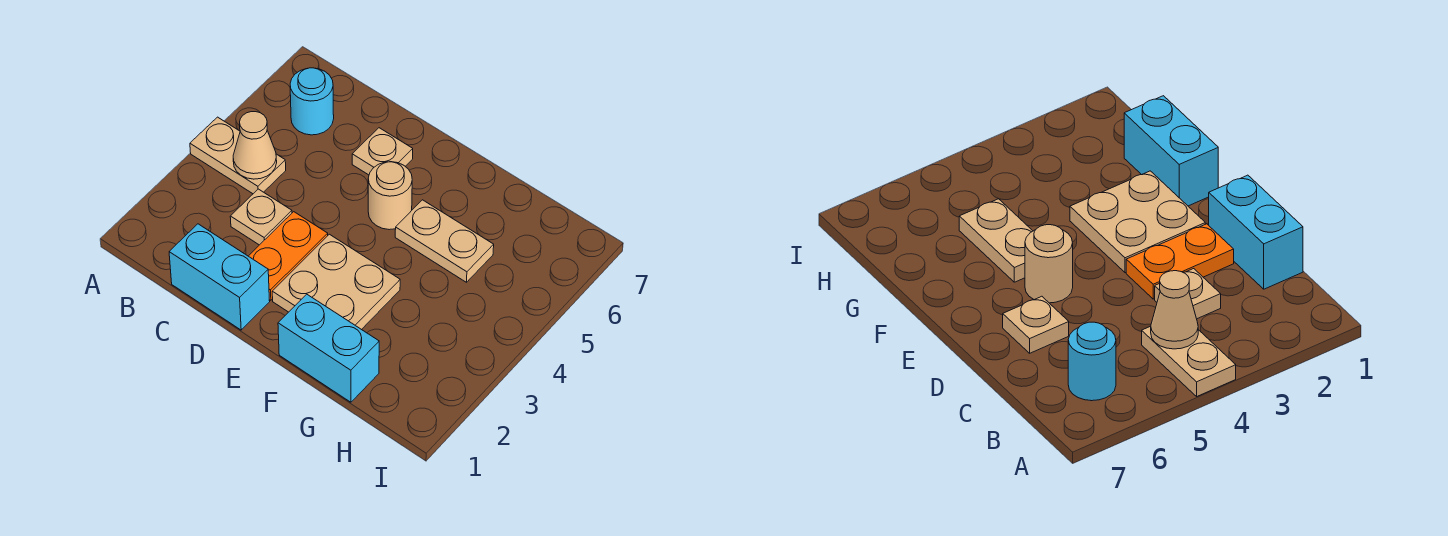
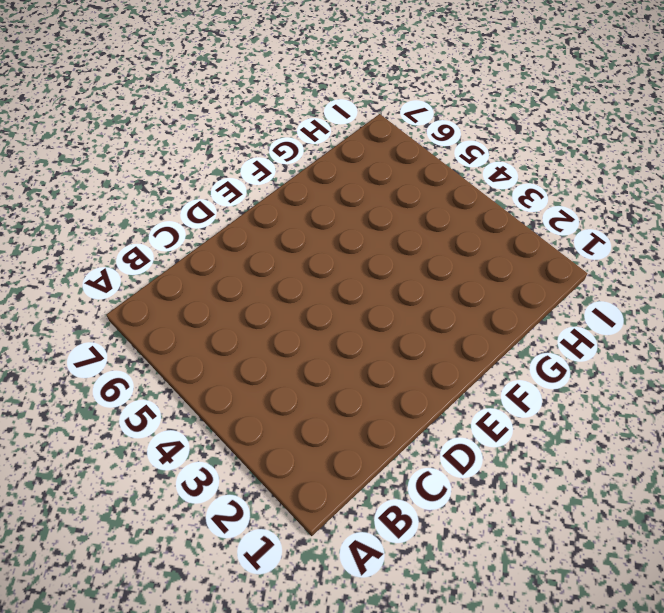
none -> tan plate A4:B4 level 1
none -> cyan round brick B6 level 1

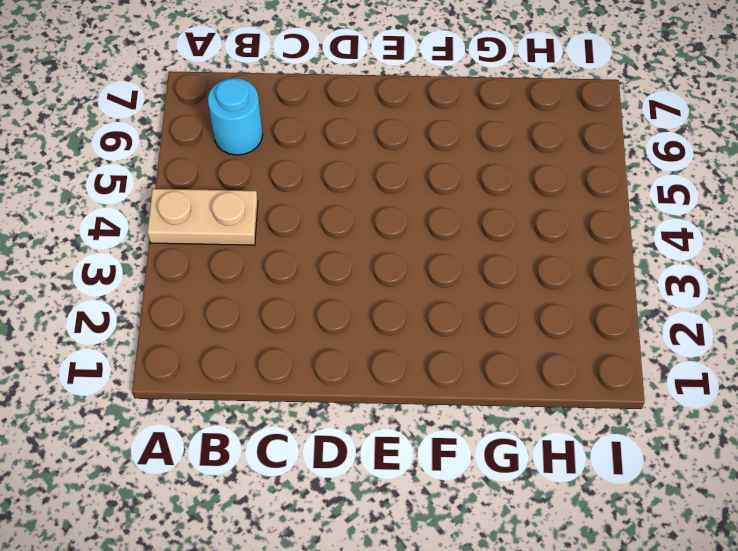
none -> cyan brick C1:D1 level 1
none -> tan plate C3 level 1

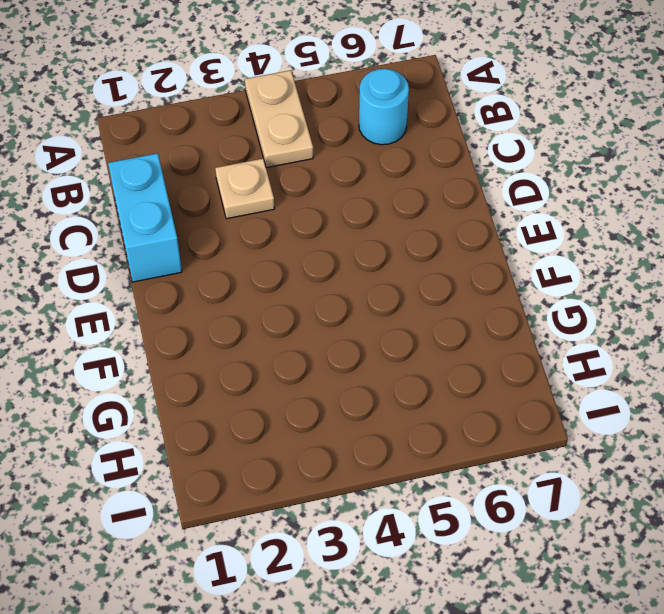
none -> orange plate D2:D3 level 1
none -> tan plate D6 level 1

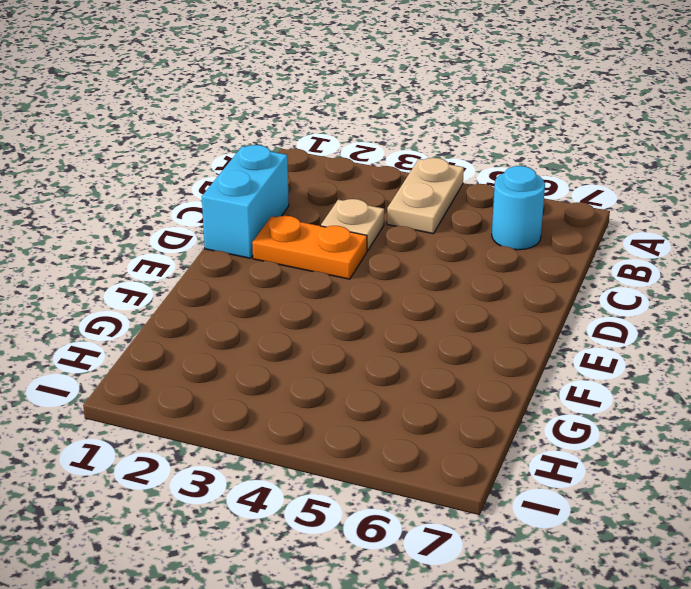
none -> tan plate D6 level 1
none -> tan plate E2:F3 level 1

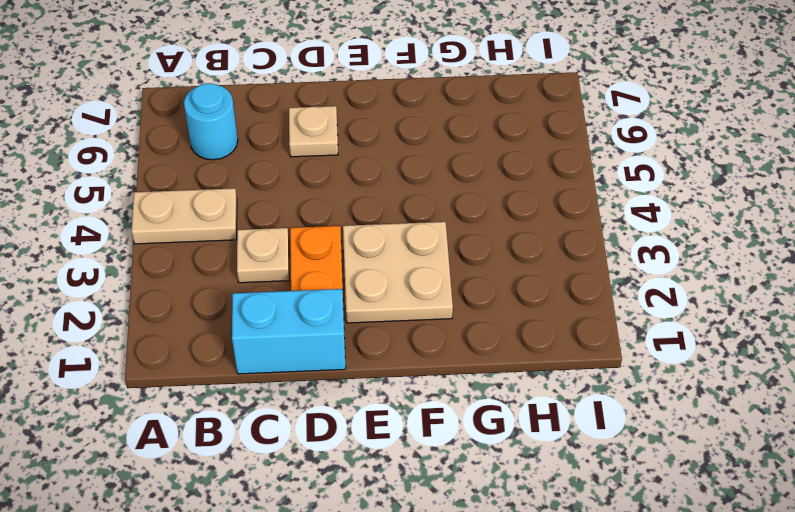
none -> tan round brick E5 level 1
none -> cyan brick F1:G1 level 1

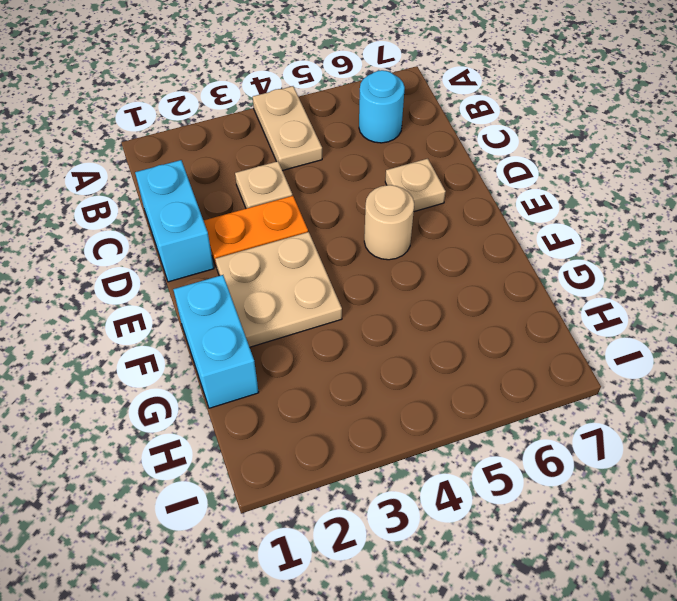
none -> tan plate F5:G5 level 1
none -> tan cone B4 level 2

